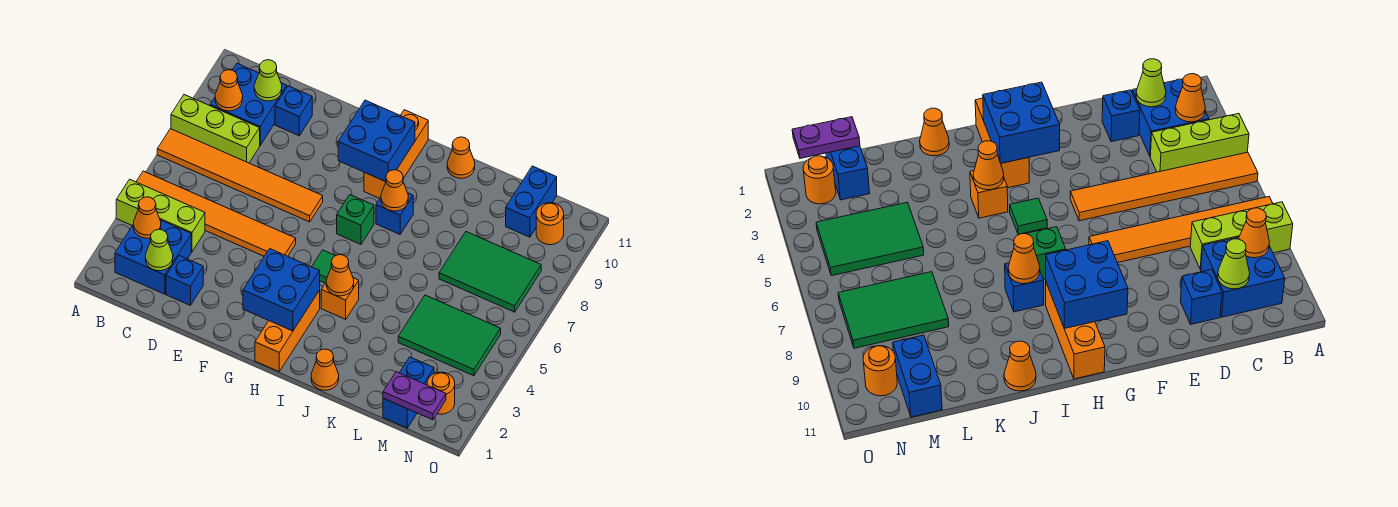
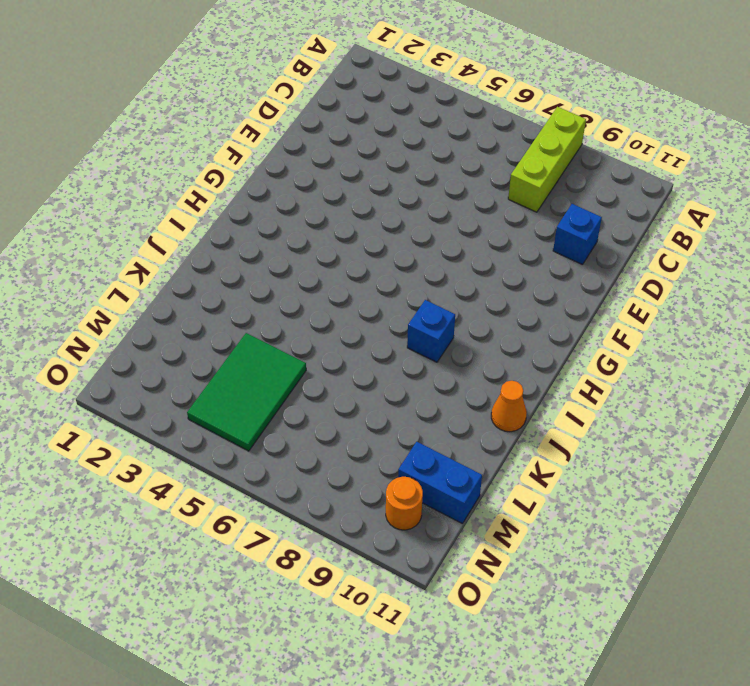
none -> lime brick A4:C4 level 1
none -> orange tile A5:F5 level 1
none -> orange tile A7:F7 level 1
none -> blue brick B2:C3 level 1

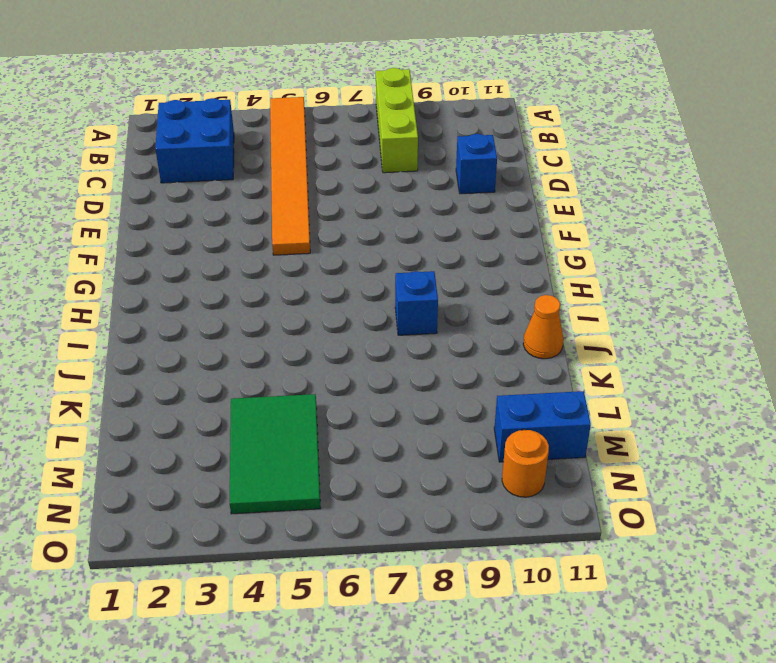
none -> lime brick A4:C4 level 1
none -> orange tile A7:F7 level 1
none -> blue brick B9:C10 level 1
none -> blue brick D2 level 1

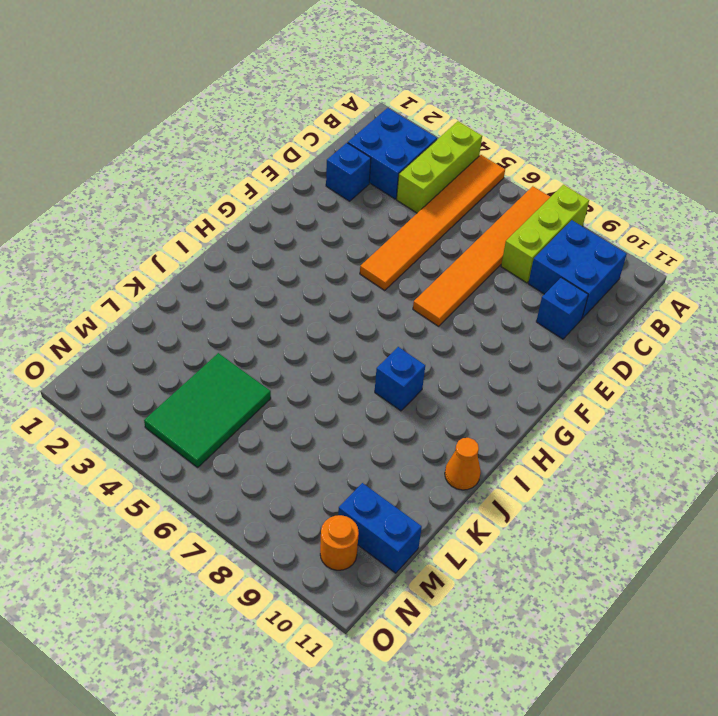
none -> orange brick H1:H3 level 1
none -> green tile H5 level 1
none -> green brick H7 level 1
none -> orange brick H9:H11 level 1

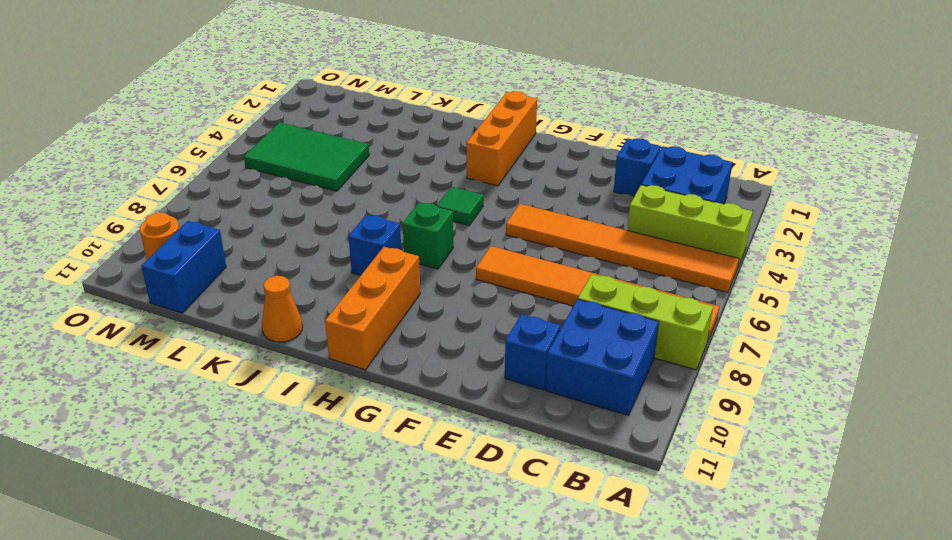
none -> orange brick I4 level 1
none -> orange cone J1 level 1
none -> green tile L7:N8 level 1
none -> blue brick M1:M2 level 1

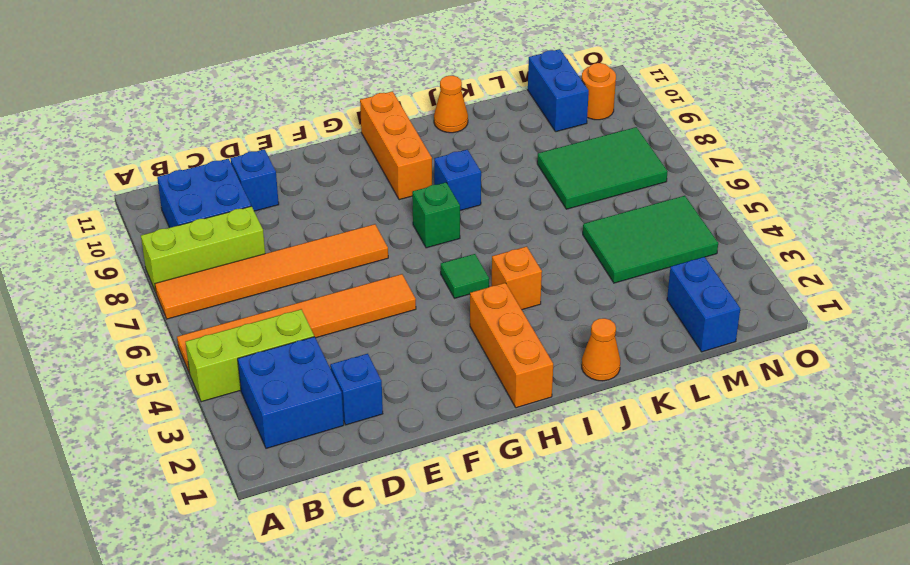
none -> orange round brick N2 level 1
none -> orange cone B3 level 2
none -> orange cone B9 level 2
none -> lime cone C2 level 2

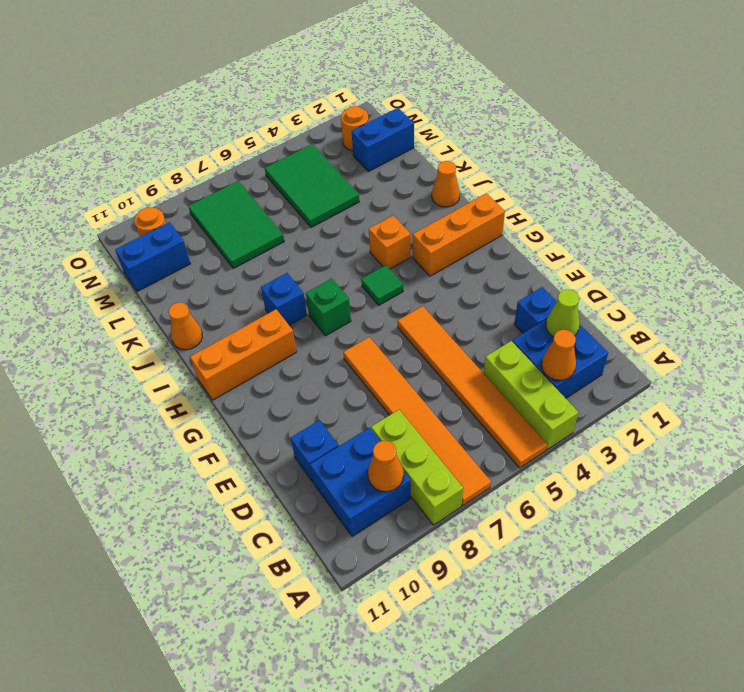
none -> lime cone C10 level 2
none -> blue brick G2:H3 level 2
none -> blue brick G9:H10 level 2
none -> orange cone I4 level 2

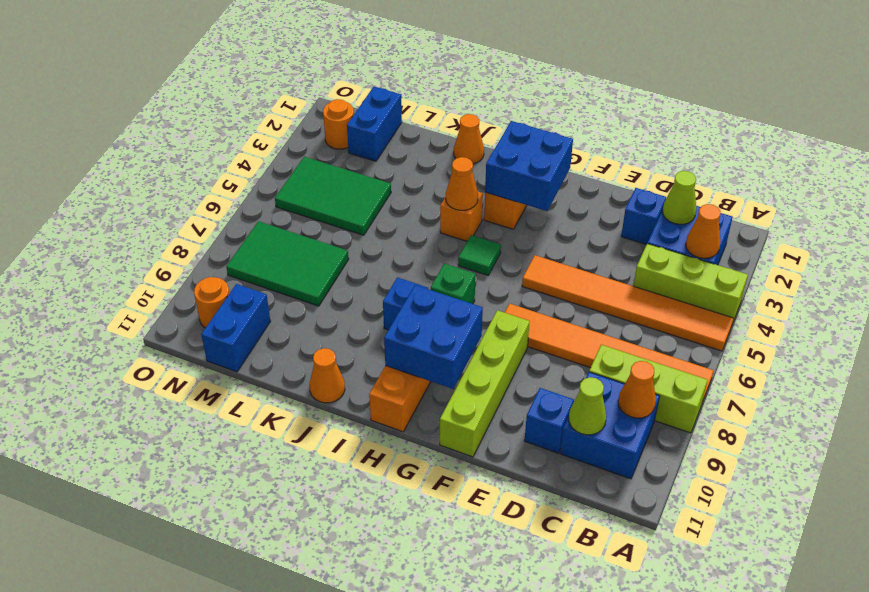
lime brick F8:F11 level 1 -> none
none -> orange cone I8 level 2
none -> purple plate M1:N1 level 2

